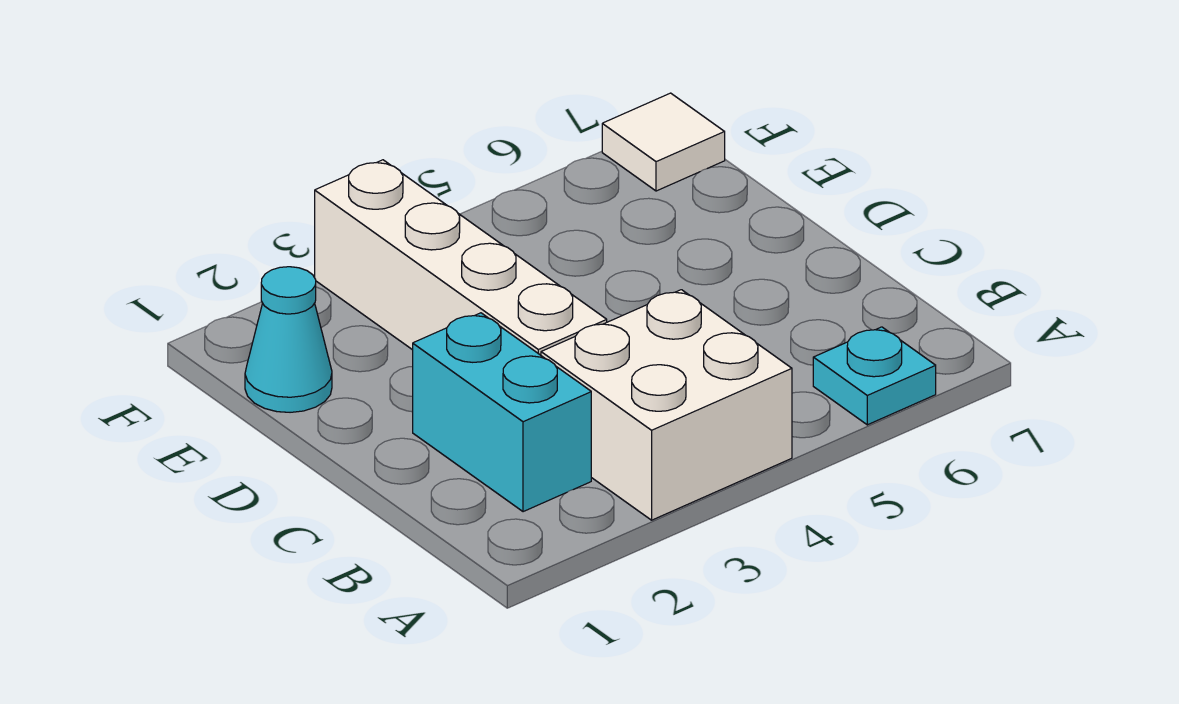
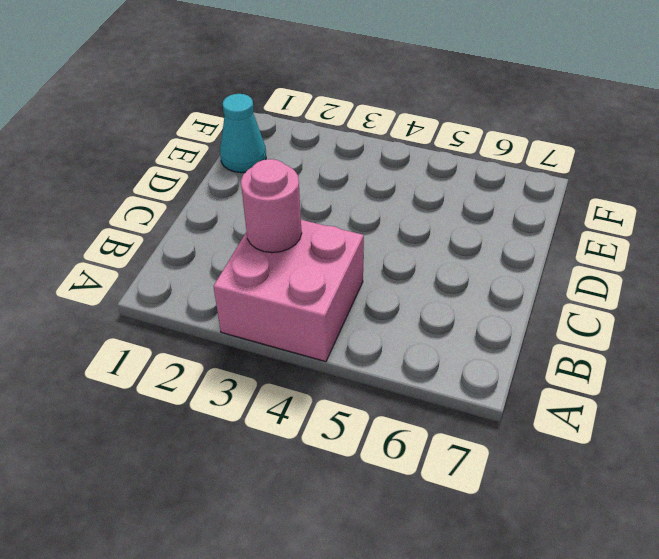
pink brick A3:B4 level 1 -> white brick A3:B4 level 1
pink round brick B3 level 2 -> none
none -> cyan plate A6 level 1
none -> cyan brick B2:C2 level 1

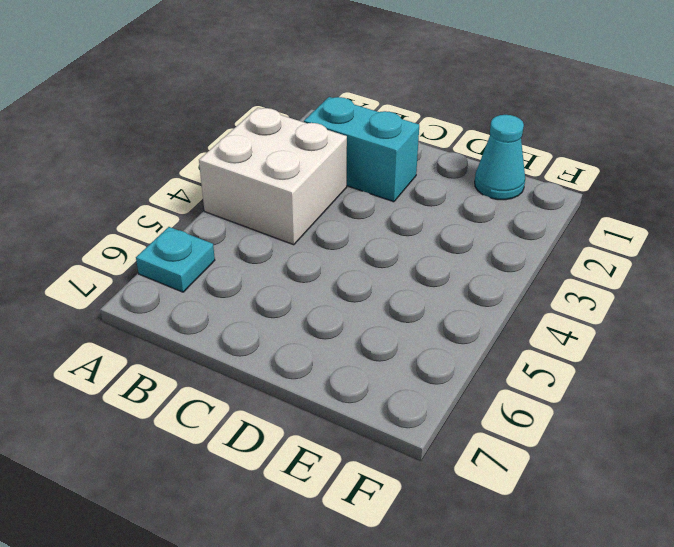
none -> white brick C3:F3 level 1
none -> white tile F7 level 1

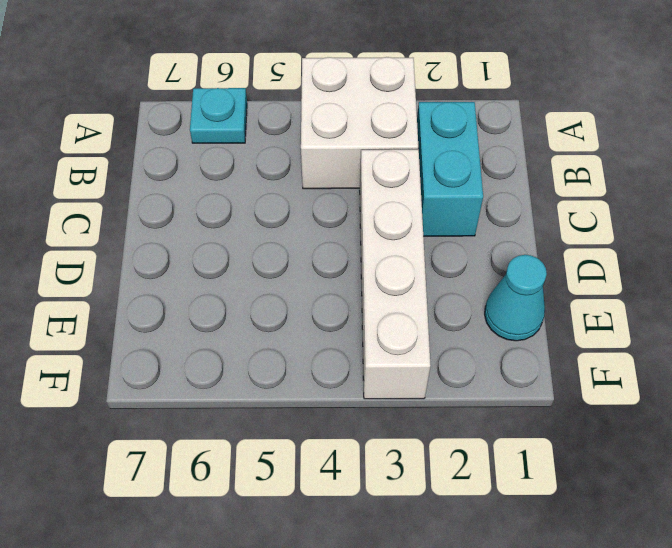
none -> white tile F7 level 1

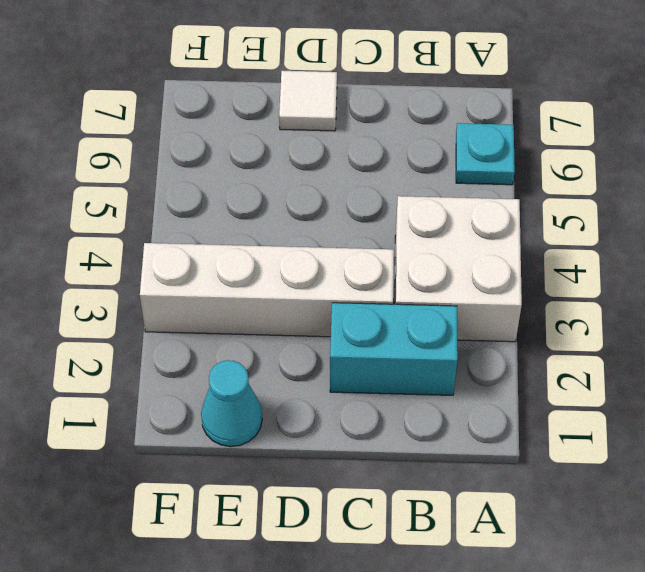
white tile D7 level 1 -> white tile F7 level 1

